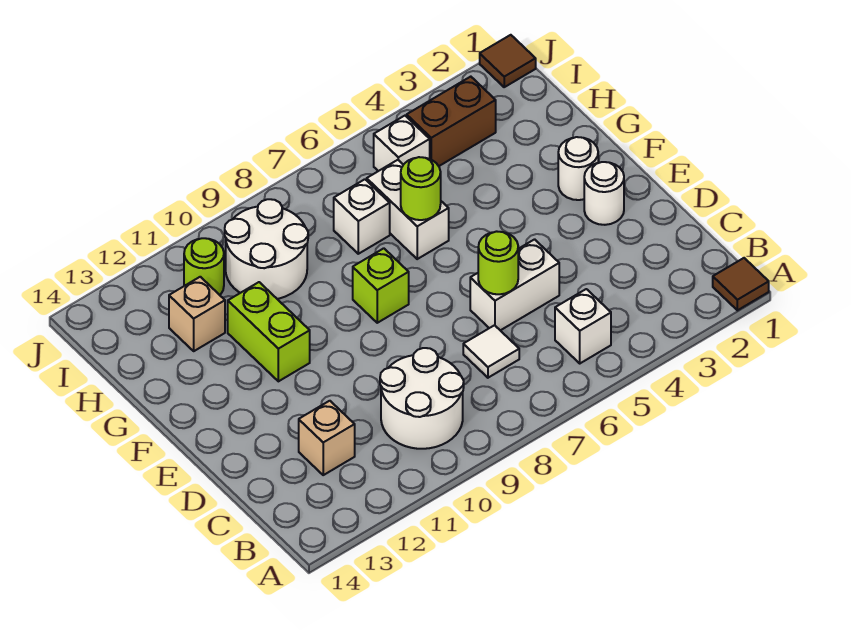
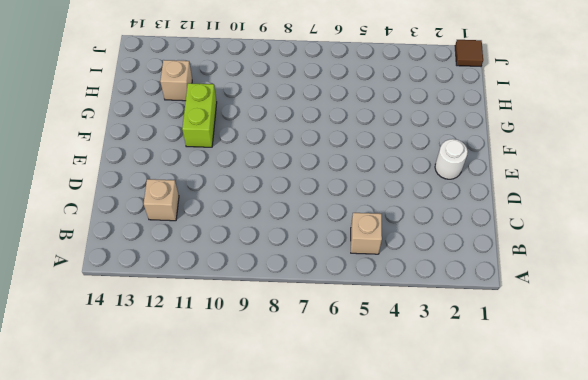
tan brick B5 level 1 -> white brick B5 level 1
none -> brown tile A1 level 1
none -> white round brick B9:C10 level 1
none -> white tile C7 level 1

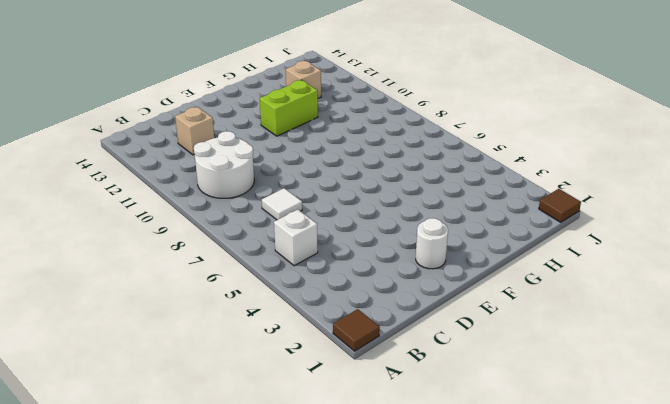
none -> white brick D5:D6 level 1
none -> white round brick F2 level 1
none -> lime brick F8 level 1

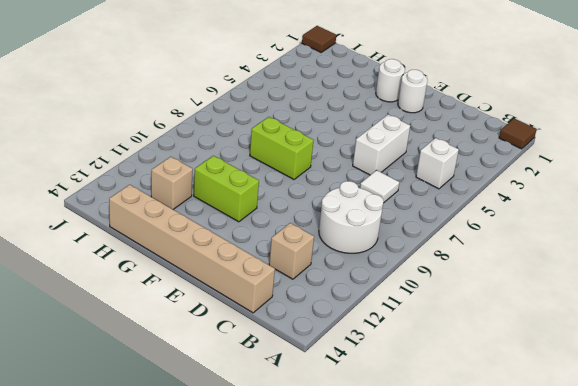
tan brick C14:H14 level 1 -> none
lime brick F8:G8 level 1 -> lime brick F8 level 1
none -> white brick G6:H6 level 1
none -> white brick H7 level 1
none -> white round brick H9:I10 level 1

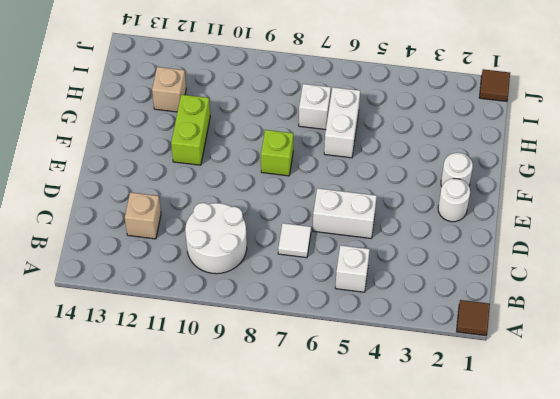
none -> white round brick H9:I10 level 1
none -> brown brick I3:I4 level 1
none -> white brick I5 level 1

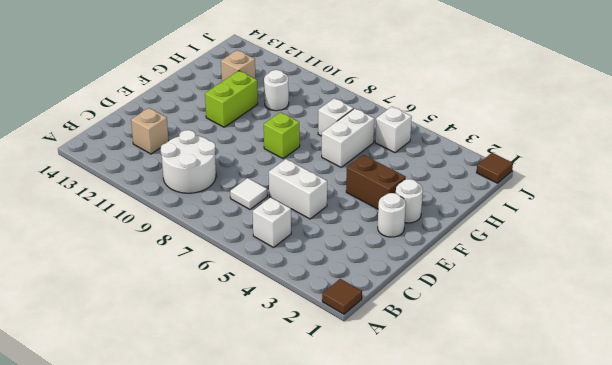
brown brick F3:F4 level 1 -> brown brick I3:I4 level 1
white round brick H10 level 1 -> white round brick H9:I10 level 1
none -> lime round brick I11 level 1
none -> lime round brick D6 level 2
none -> lime round brick G6 level 2

